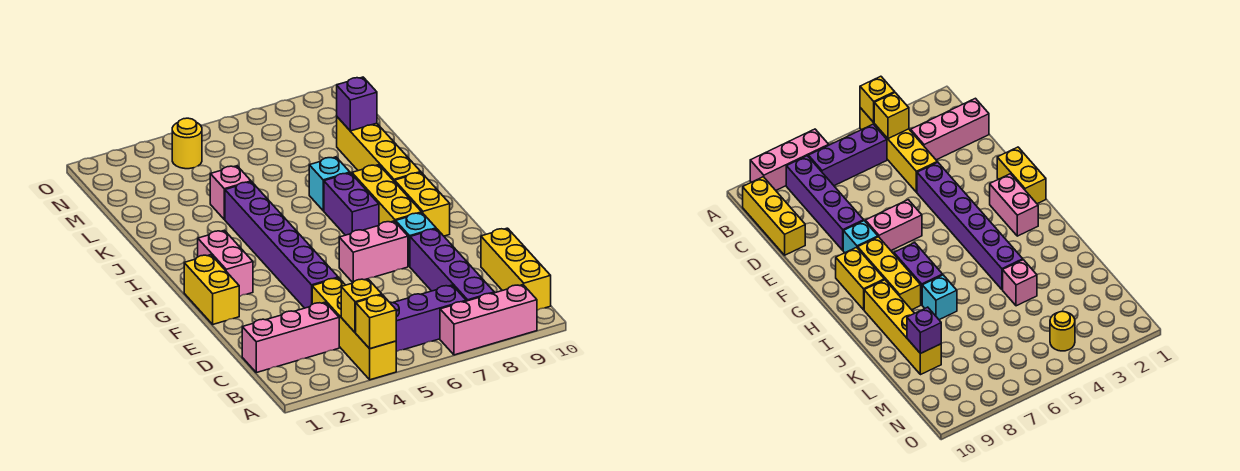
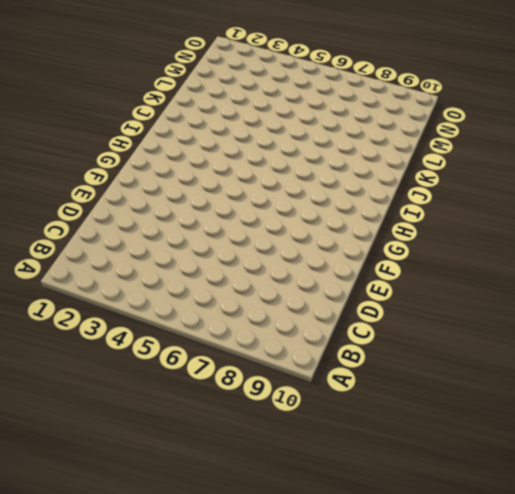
none -> yellow brick A4:D4 level 1
none -> pink brick A7:A9 level 1
none -> purple brick B5:B7 level 1

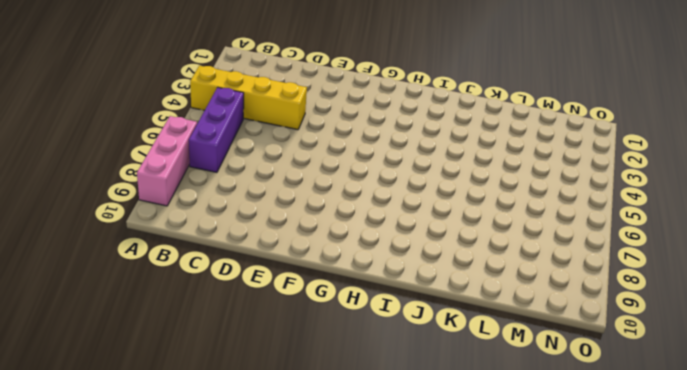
none -> purple brick B8:E8 level 1
none -> yellow brick B10:D10 level 1
none -> pink brick C1:C3 level 1

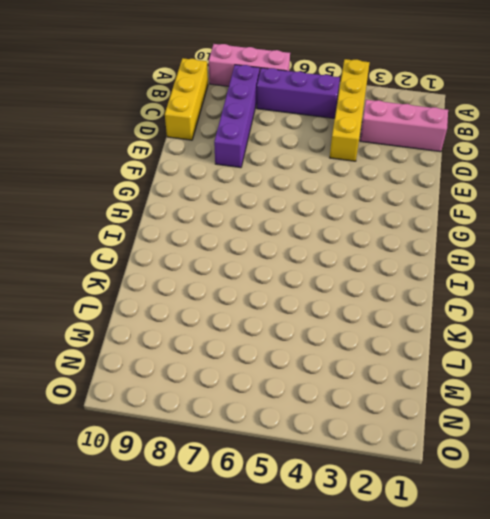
none -> purple brick E4:J4 level 1
none -> yellow brick F1:G1 level 1
none -> pink brick F6:F7 level 1

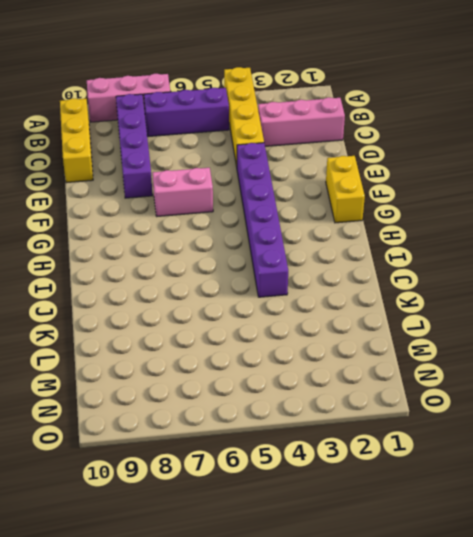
none -> cyan brick F8 level 1
none -> pink brick G2:H2 level 1
none -> yellow brick G8:I8 level 1

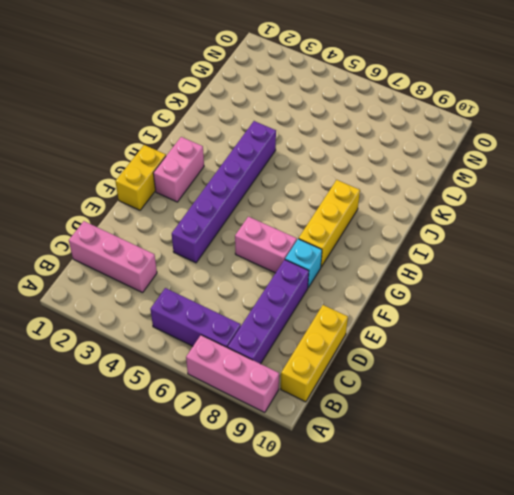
none -> yellow brick A4:D4 level 1
none -> yellow brick G9:H9 level 1
none -> purple brick H7:I7 level 1

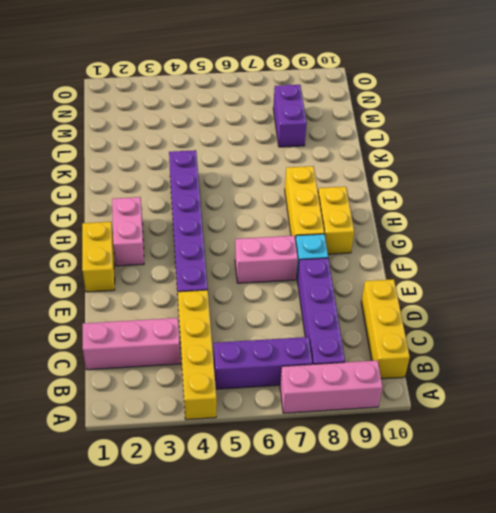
purple brick L8:M8 level 1 -> purple brick H7:I7 level 1
none -> yellow brick I9:L9 level 1
none -> cyan brick J7 level 1
none -> pink brick K4 level 1

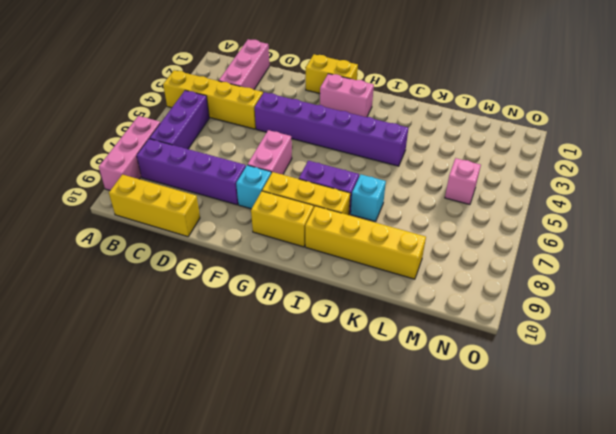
pink brick M5 level 1 -> pink brick K4 level 1
none -> yellow round brick N4 level 1
none -> yellow brick A4 level 2
none -> yellow brick B4 level 2

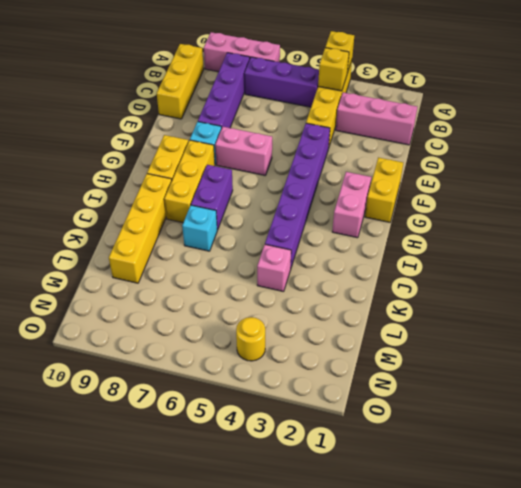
none -> purple brick L9 level 2

